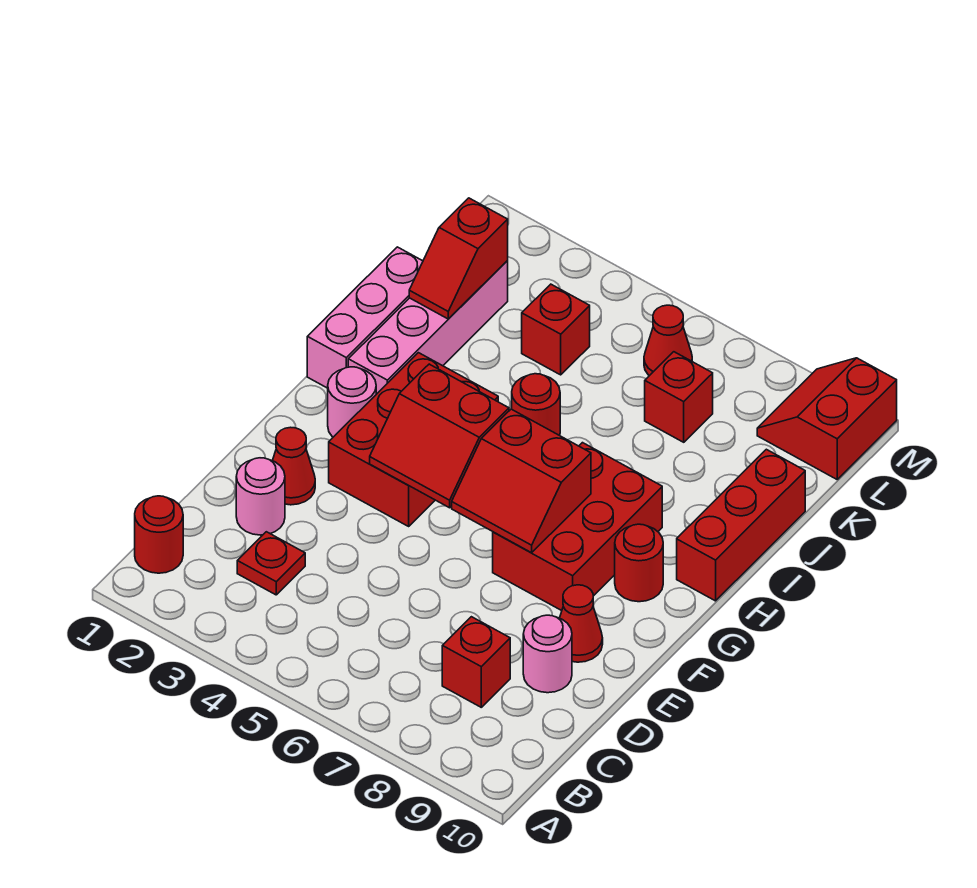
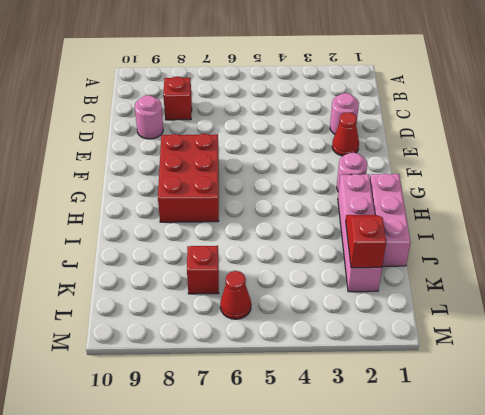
none -> red round brick B1 level 1
none -> red plate C3 level 1
none -> red cone E9 level 1

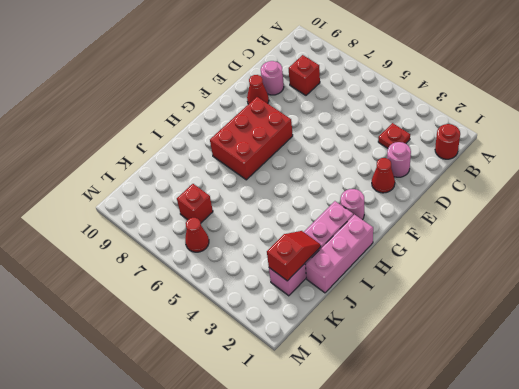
none -> red brick F3:H4 level 1
none -> red round brick G9 level 1
none -> red brick H10:J10 level 1

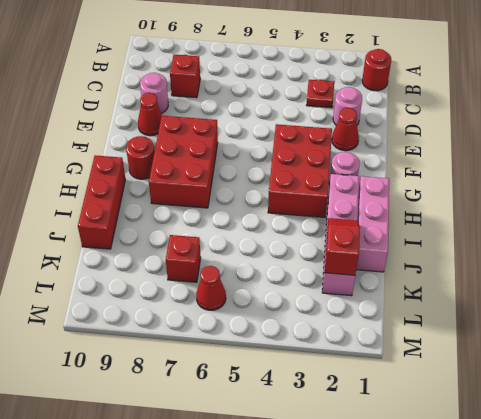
none -> red round brick I5 level 1
none -> red brick K4 level 1
none -> red slope L9:M10 level 1 top 10

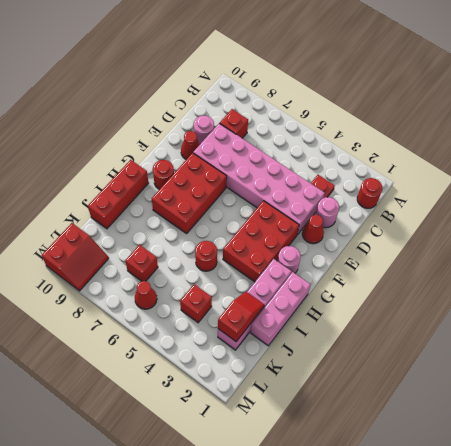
pink brick D3:E8 level 1 -> none
none -> red slope F4:G5 level 2 top G
none -> red slope F6:G7 level 2 top G

